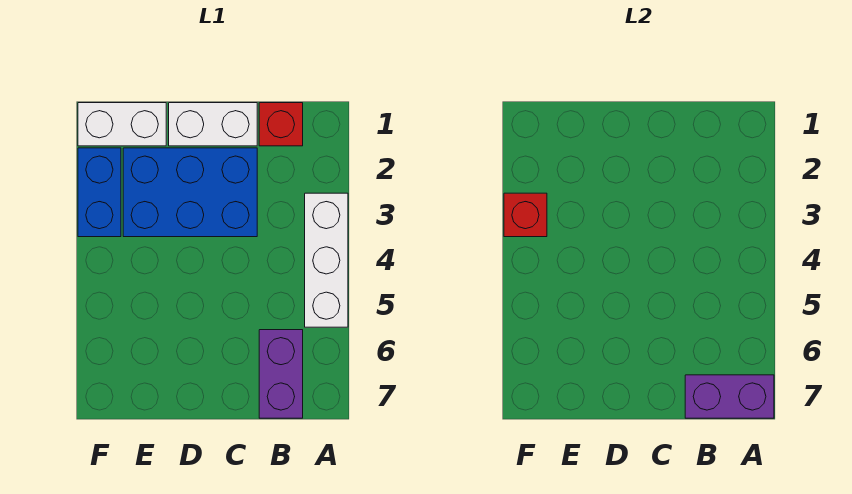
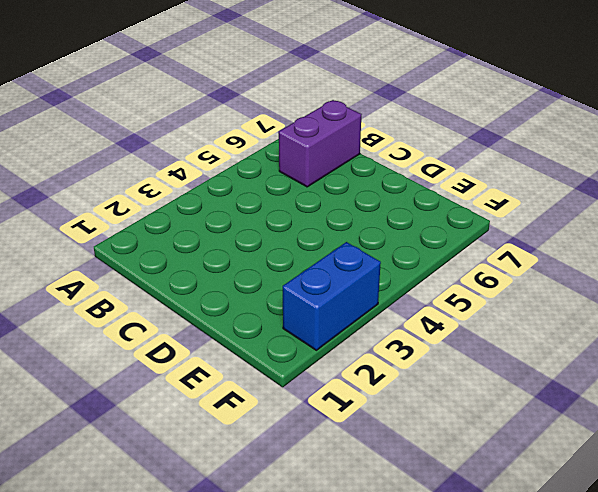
none -> white brick A3:A5 level 1
none -> red brick B1 level 1

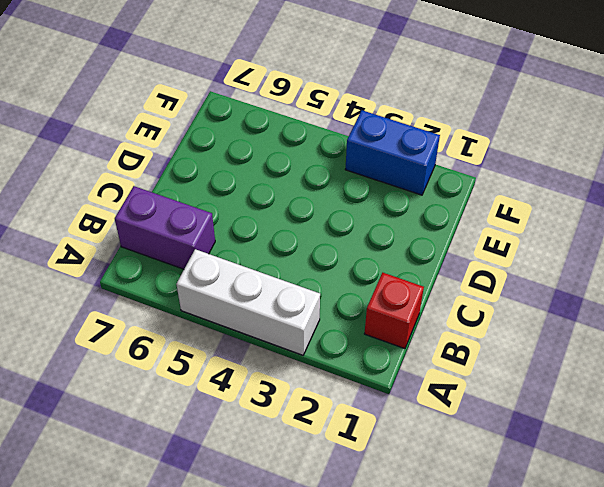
none -> white brick C1:D1 level 1
none -> blue brick C2:E3 level 1

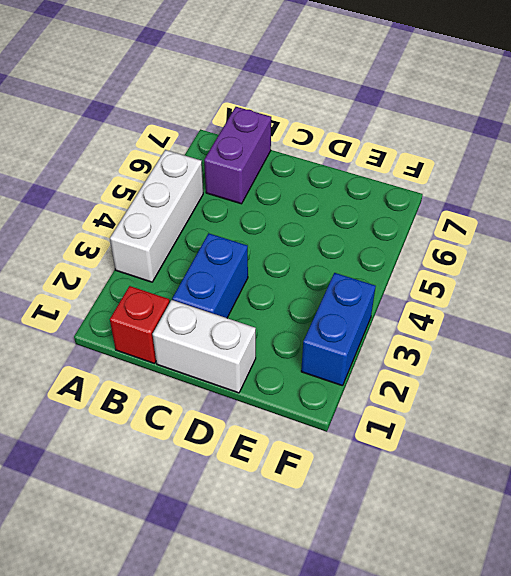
blue brick C2:C3 level 1 -> blue brick C2:E3 level 1
none -> white brick E1:F1 level 1
none -> purple brick A7:B7 level 2

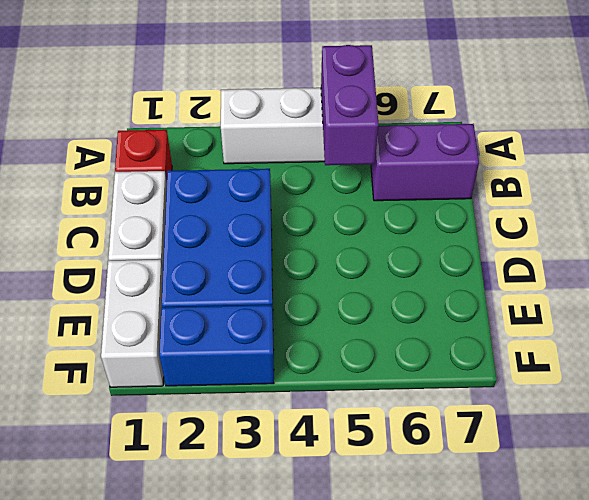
purple brick A5:B5 level 2 -> purple brick A7:B7 level 2
none -> red brick F3 level 2

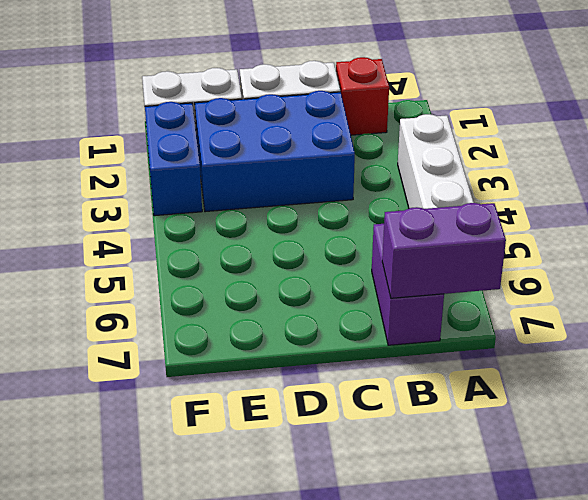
none -> red brick F3 level 2

